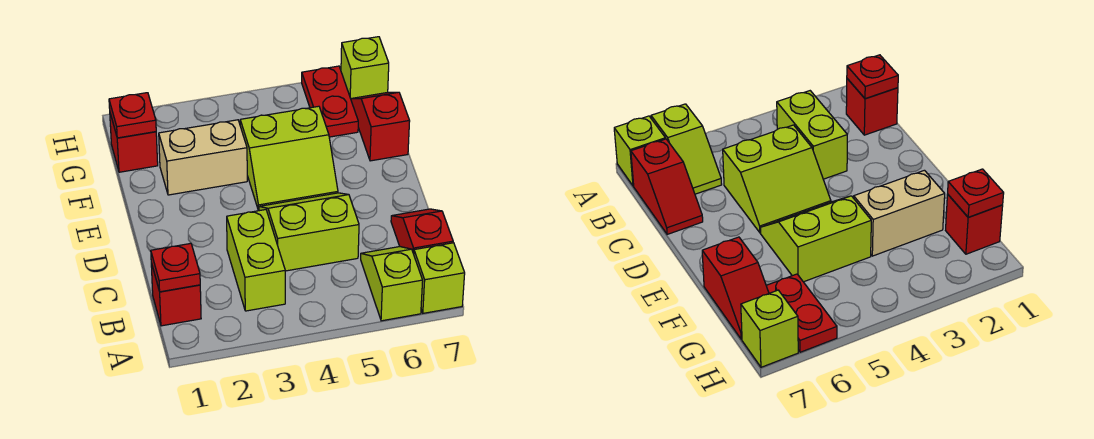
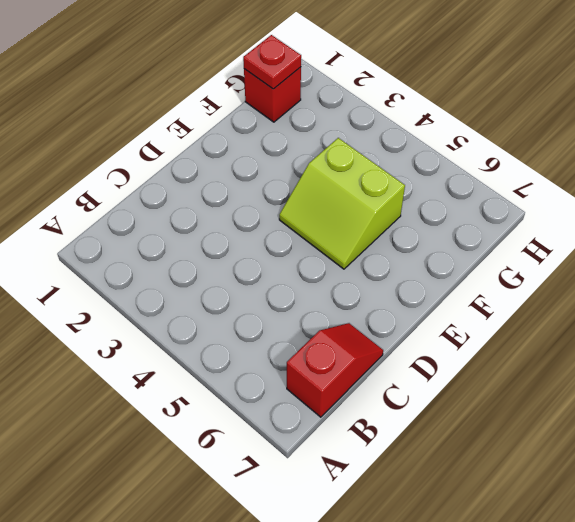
none -> lime slope A6:B6 level 1 top A
none -> lime brick A7 level 1
none -> red brick B1 level 1

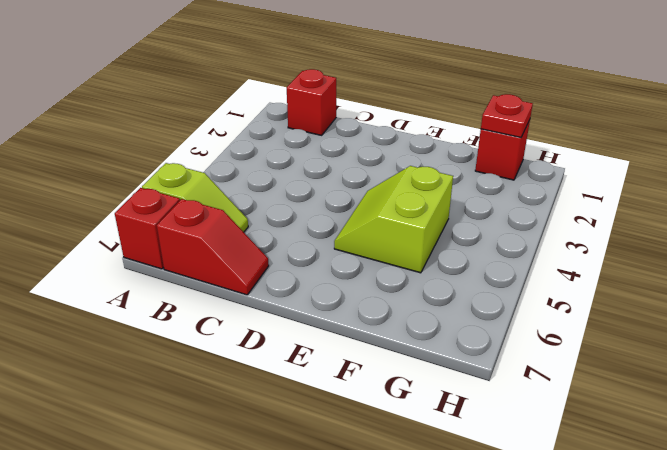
red brick A7 level 1 -> lime brick A7 level 1
none -> lime brick B3:C3 level 1
none -> lime slope C4:D5 level 1 top C
none -> tan brick F2:F3 level 1

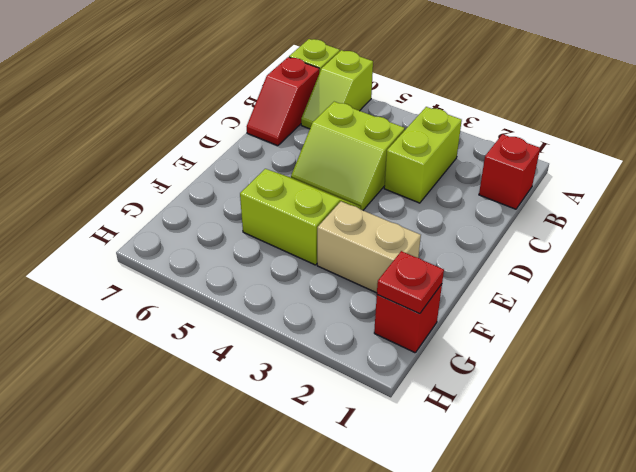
none -> red slope F7:G7 level 1 top F
none -> red plate G6:H6 level 1
none -> lime brick H7 level 1

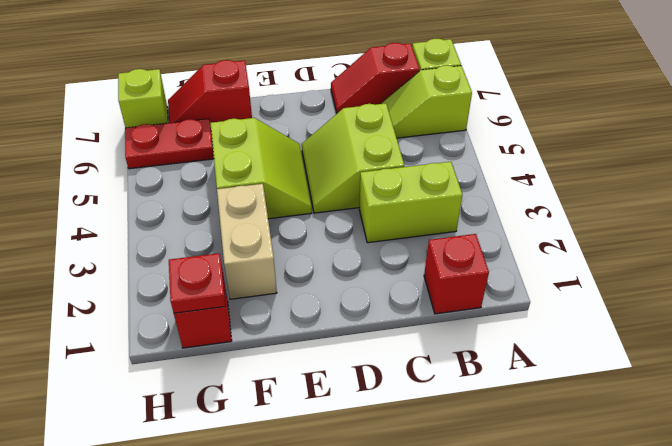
none -> red plate B1 level 2

